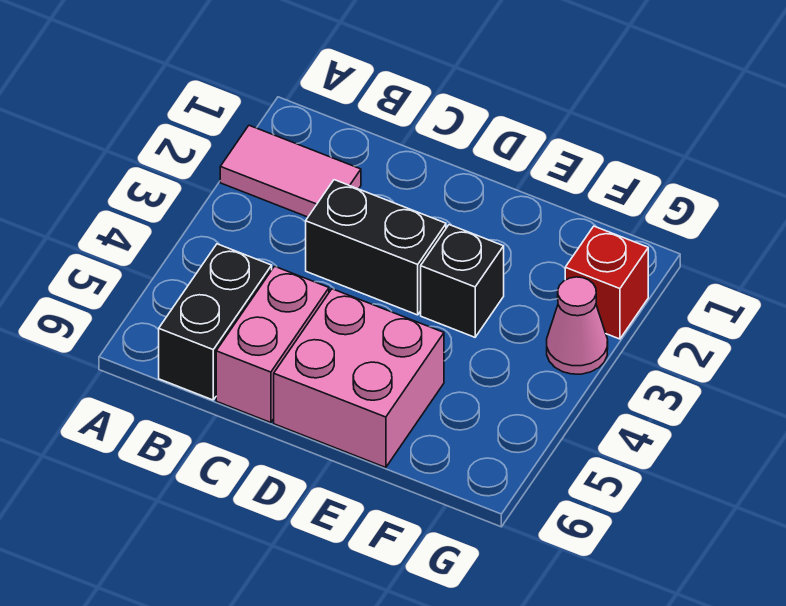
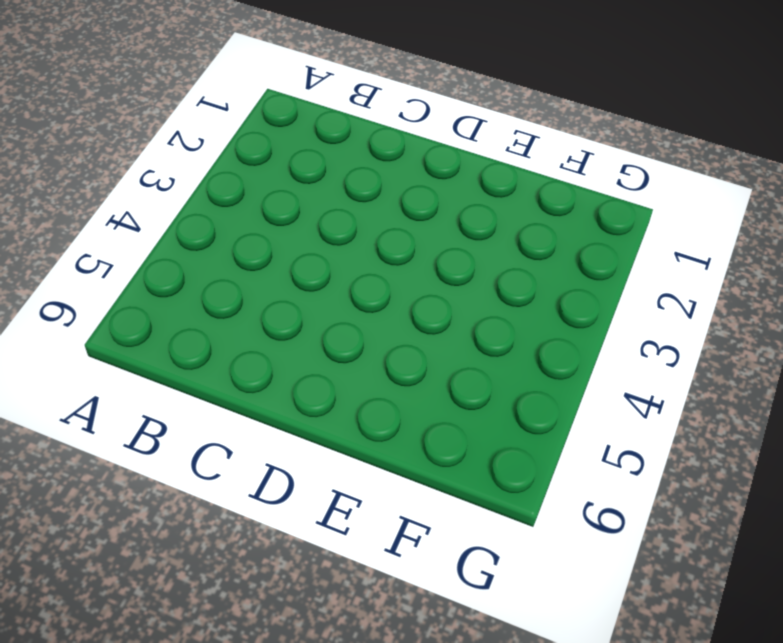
none -> pink tile A2:B2 level 1
none -> black brick B5:B6 level 1

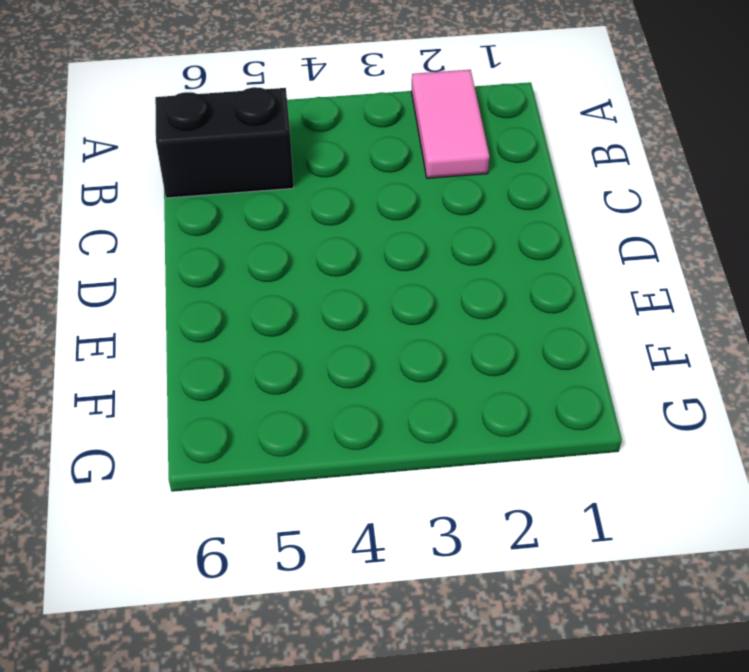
none -> black brick C3:D3 level 1
none -> pink brick C5:C6 level 1

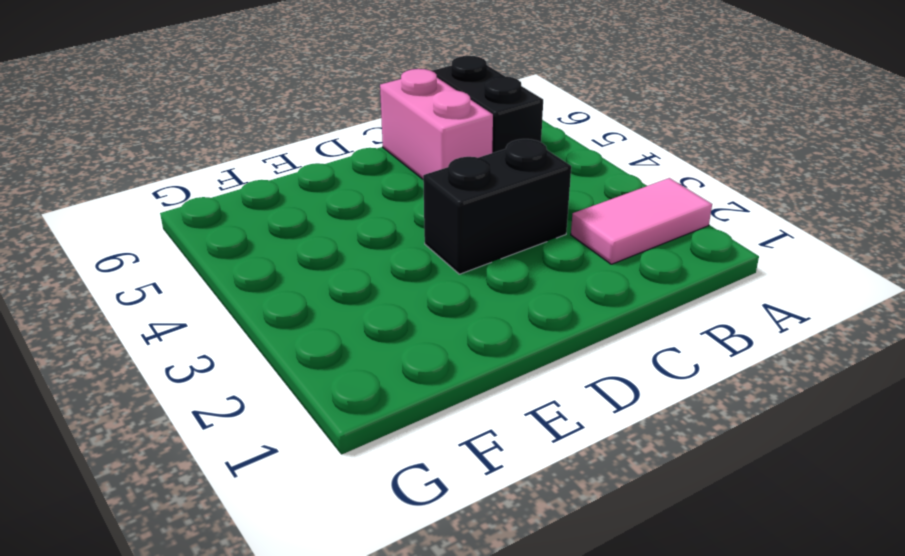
none -> pink brick D5:E6 level 1
none -> black brick E3 level 1

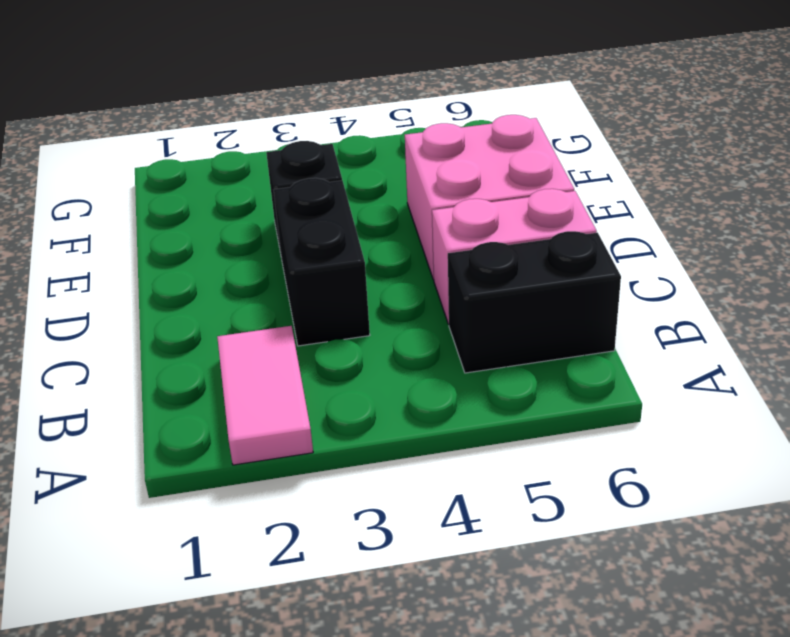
none -> red brick G2 level 1
none -> pink cone G3 level 1

